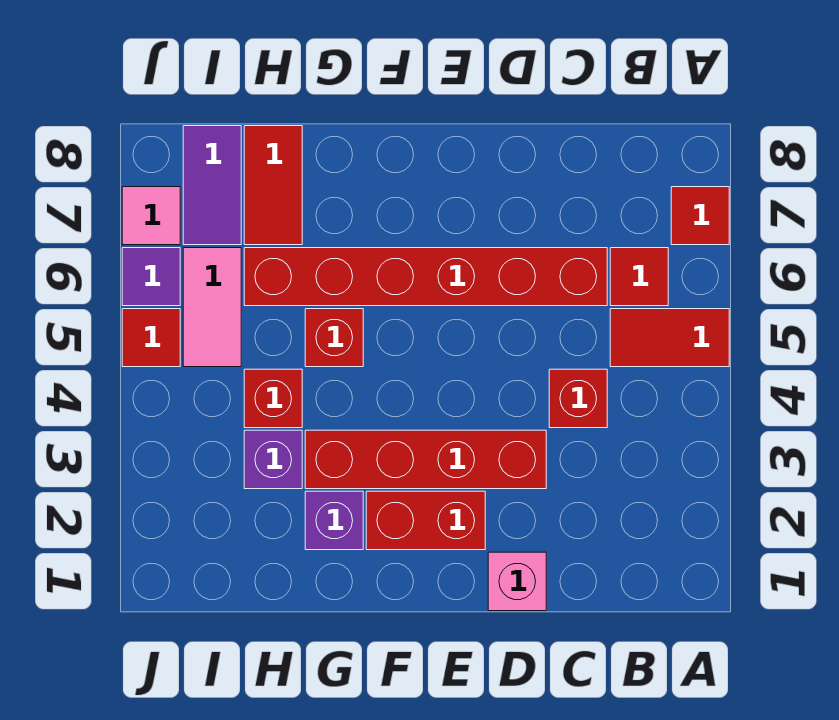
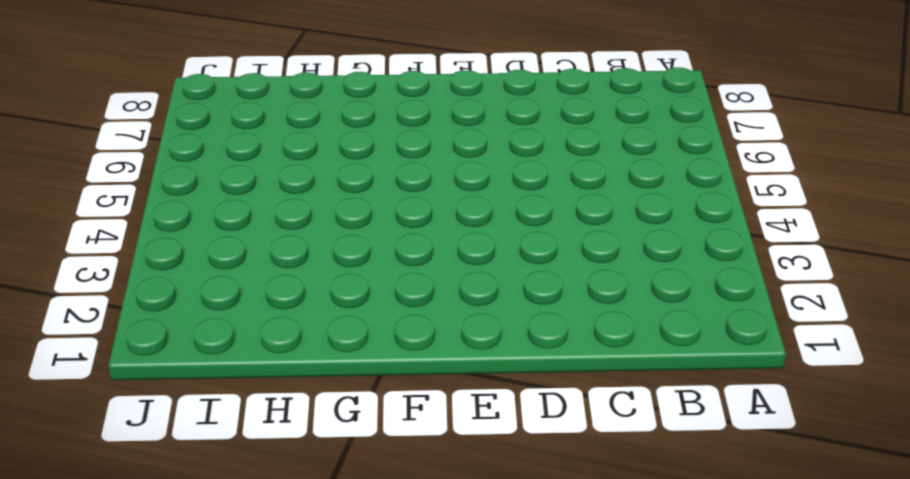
none -> red tile A5:B5 level 1
none -> red tile A7 level 1
none -> red tile B6 level 1

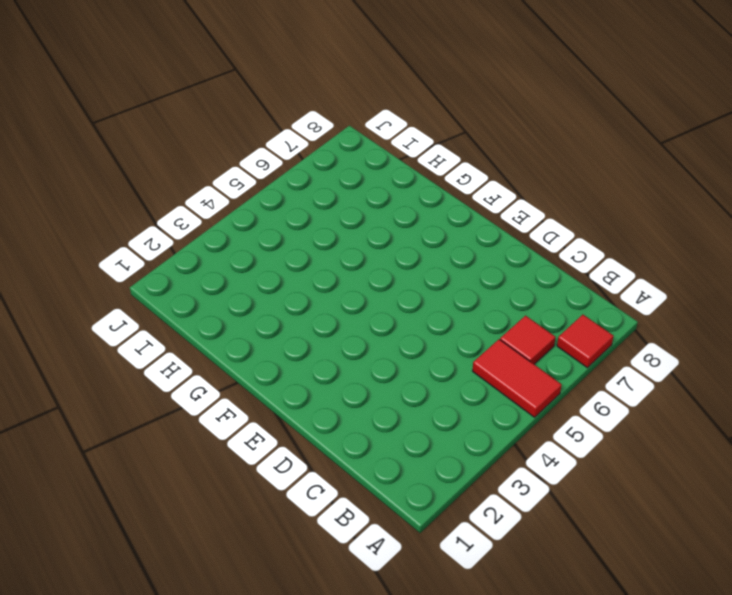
none -> red brick C4 level 1
none -> red brick C6:H6 level 1
none -> pink brick D1 level 1

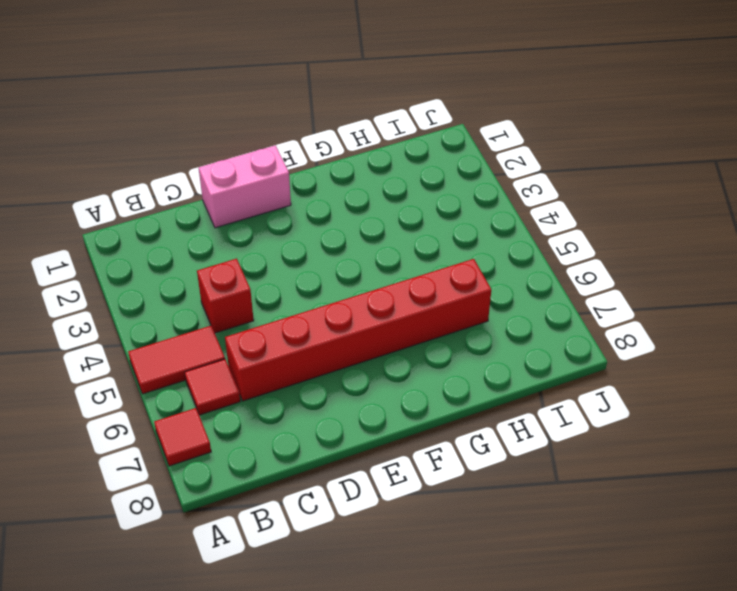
pink brick D1:E1 level 1 -> pink brick D1 level 1
none -> red brick D3:G3 level 1
none -> red brick E2:F2 level 1
none -> purple brick G2 level 1

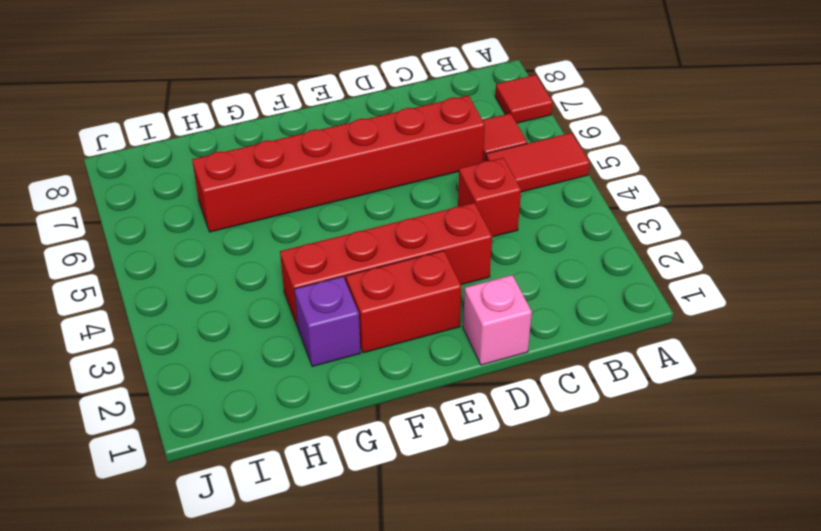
none -> red brick G5 level 1
none -> purple brick H3 level 1
none -> red brick H4 level 1

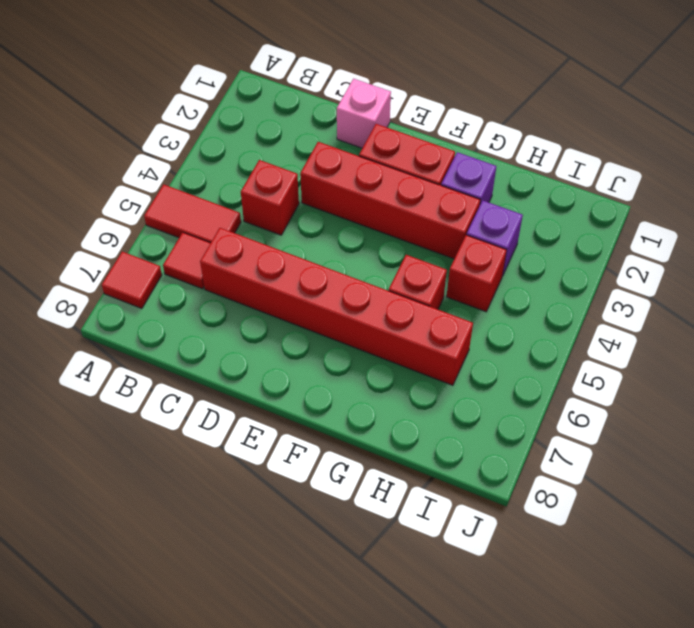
none -> red tile H7:H8 level 1
none -> pink tile I5:I6 level 1
none -> purple tile I7:I8 level 1

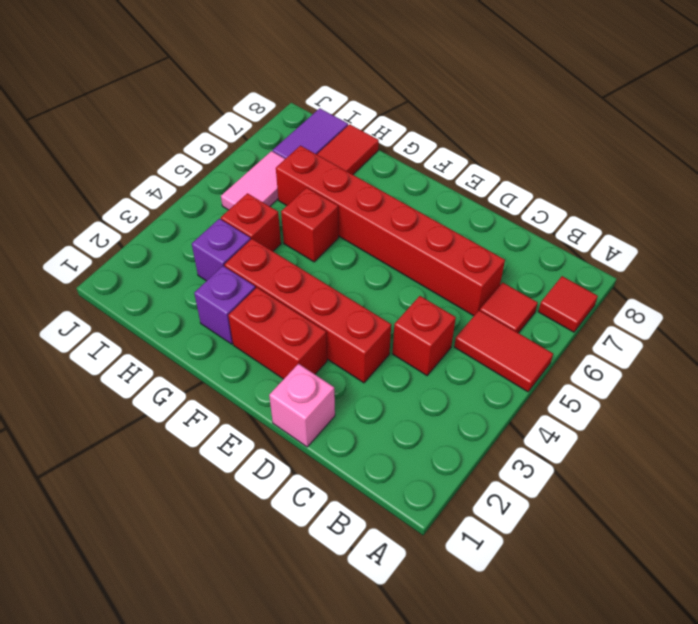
none -> red tile J5 level 1
none -> purple tile J6 level 1
none -> pink tile J7 level 1

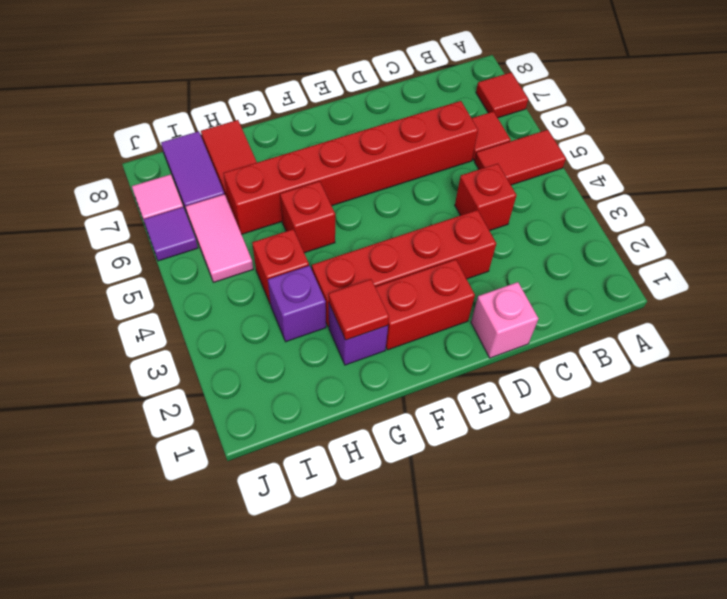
red tile G2 level 2 -> red tile J5 level 1

